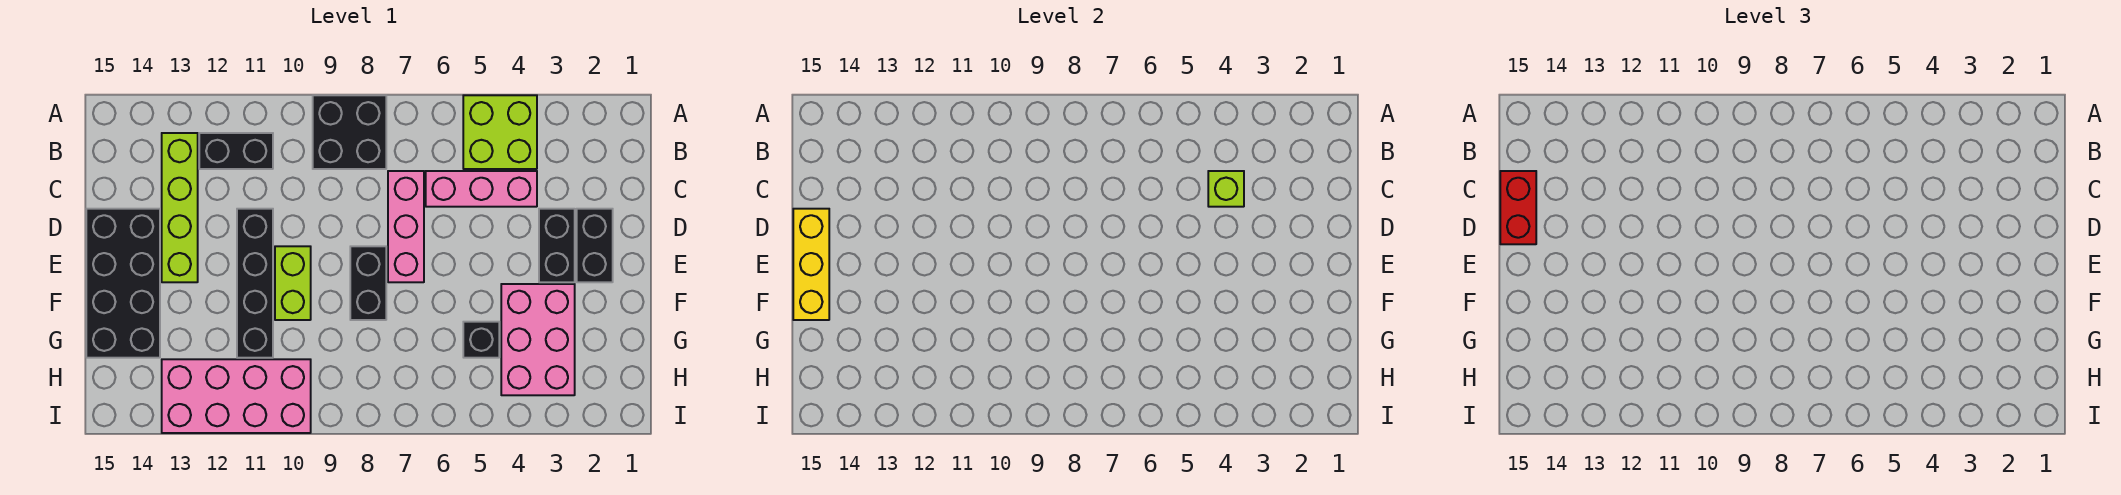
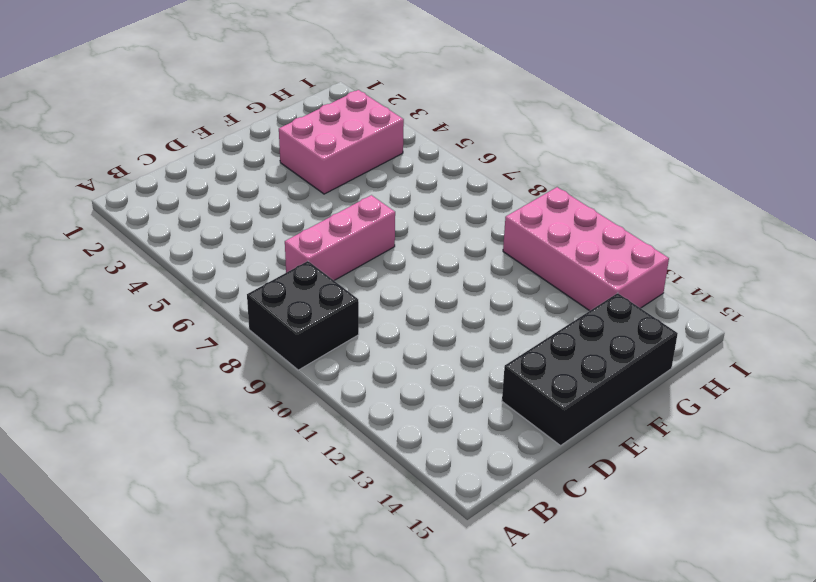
none -> lime brick A4:B5 level 1
none -> black brick B11:B12 level 1
none -> lime brick B13:E13 level 1

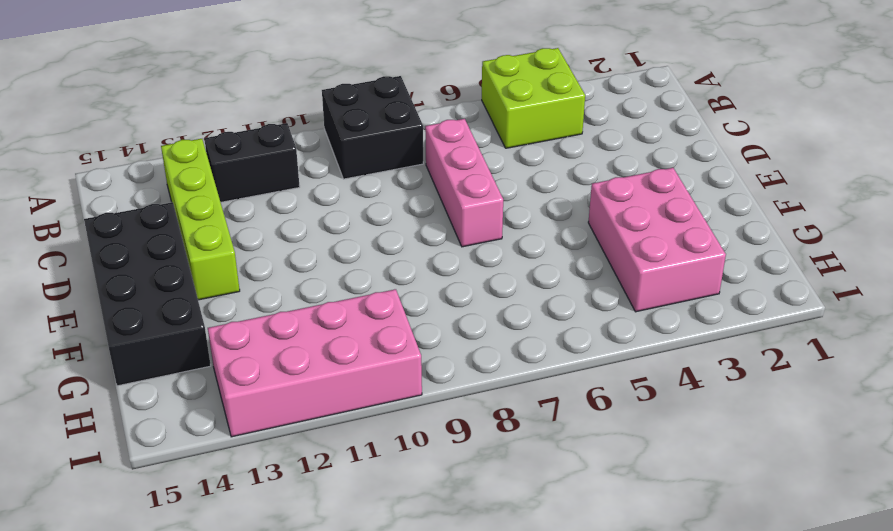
none -> pink brick C4:C6 level 1
none -> black brick D2:E2 level 1
none -> black brick D3:E3 level 1

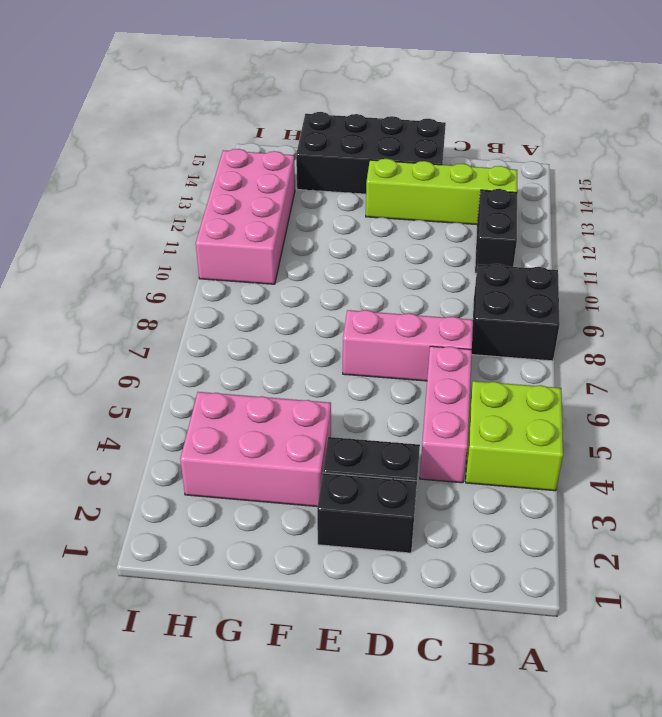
none -> black brick D11:G11 level 1
none -> black brick E8:F8 level 1
none -> lime brick E10:F10 level 1

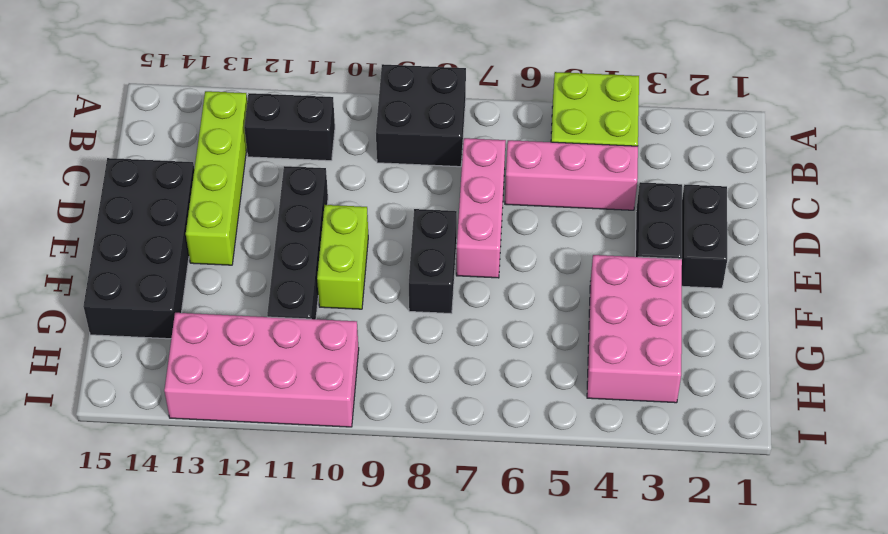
none -> black brick G5 level 1
none -> lime brick C4 level 2
none -> yellow brick D15:F15 level 2

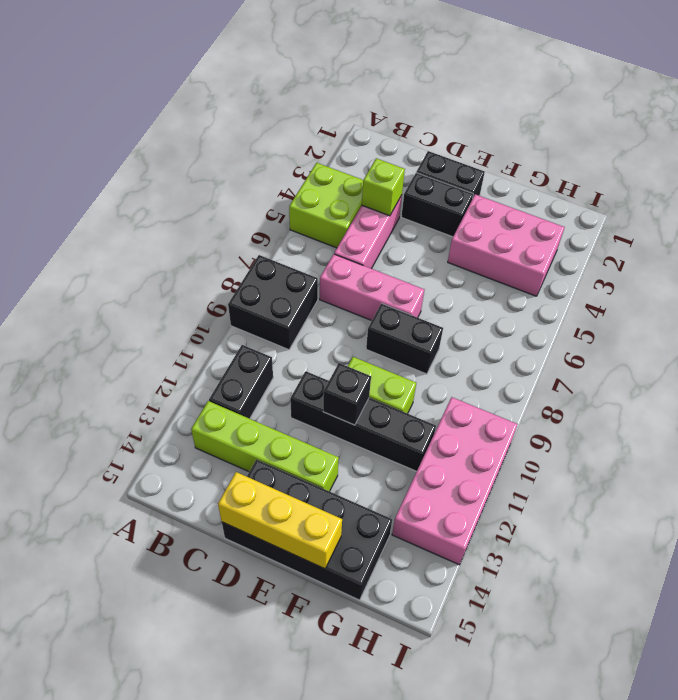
black brick E11 level 2 -> black brick G5 level 1
none -> red brick C15:D15 level 3

